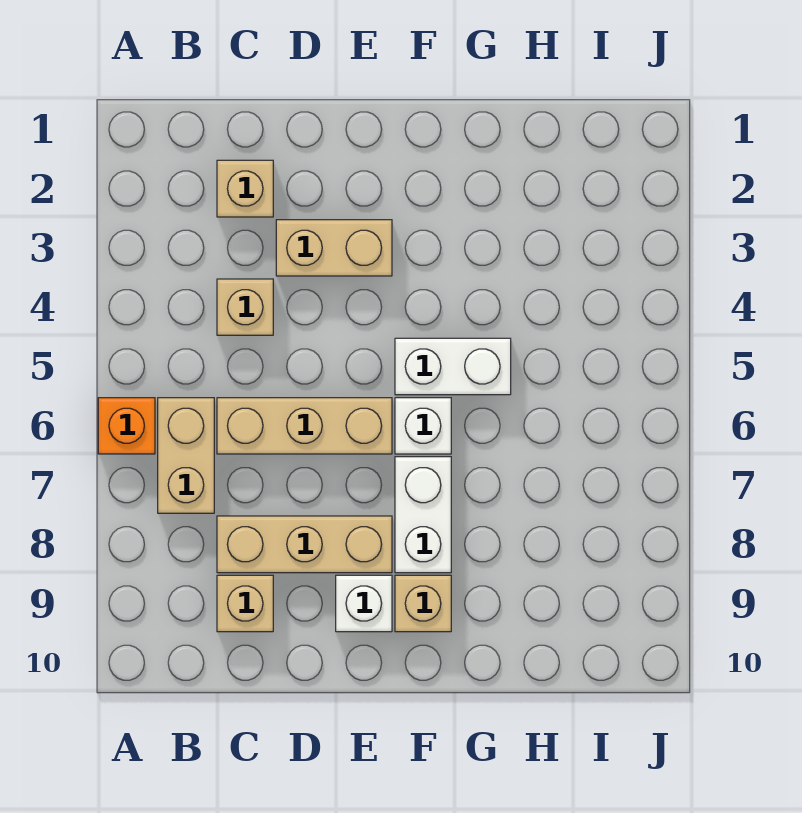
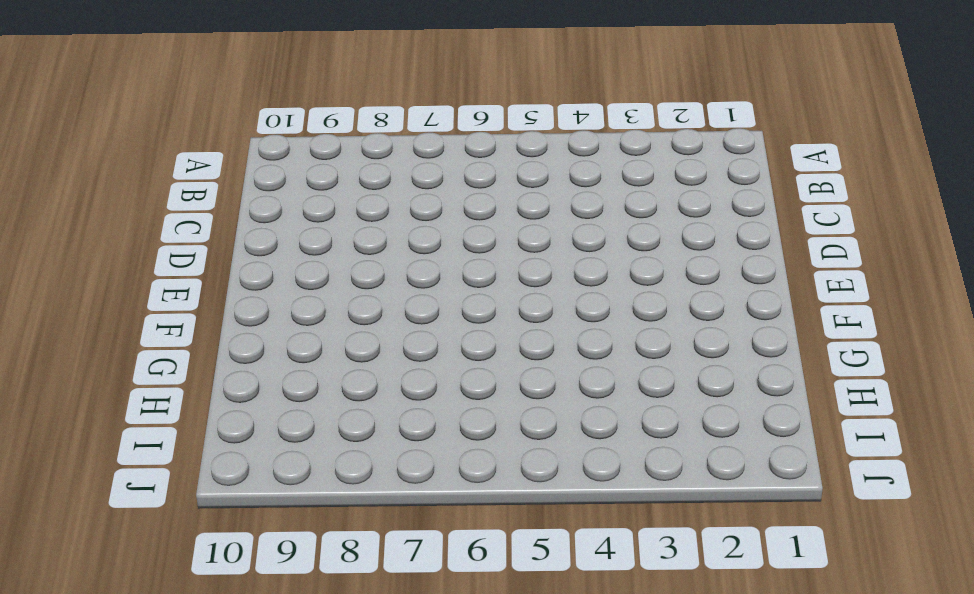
none -> orange brick A6 level 1
none -> tan brick B6:B7 level 1
none -> tan brick C2 level 1

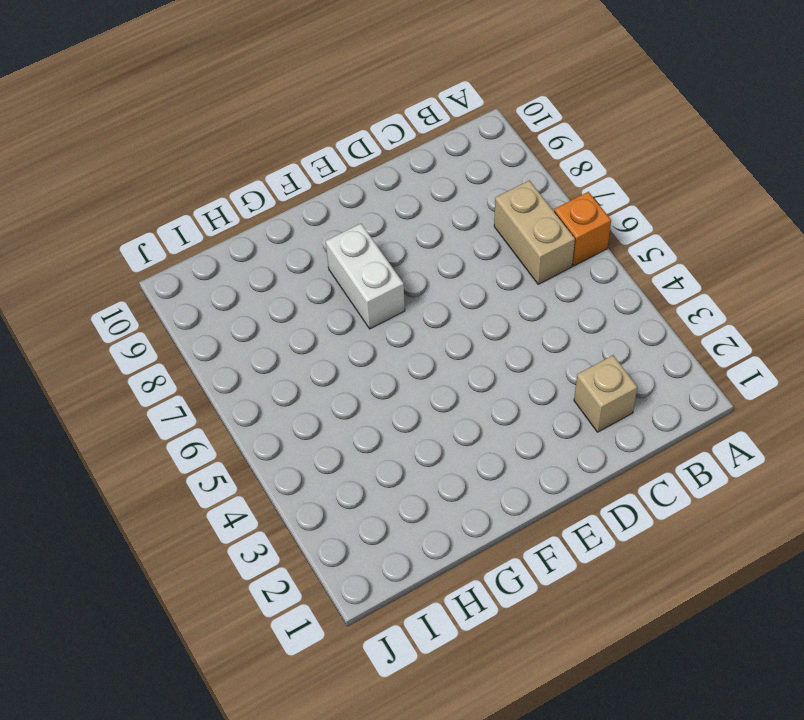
none -> tan brick C4 level 1
none -> tan brick C6:E6 level 1
none -> tan brick C8:E8 level 1

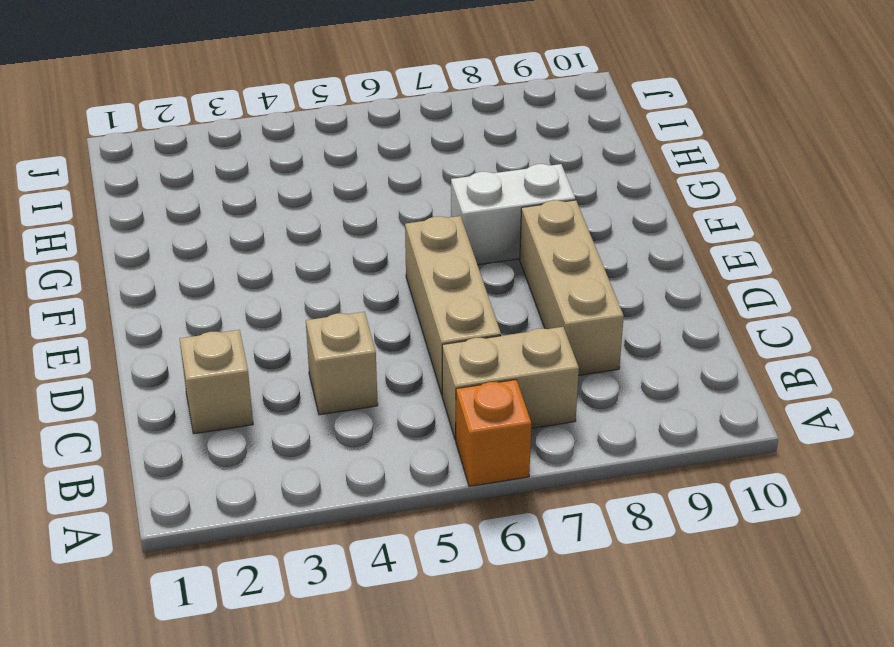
none -> tan brick C9 level 1
none -> tan brick D3:E3 level 1
none -> white brick E9 level 1

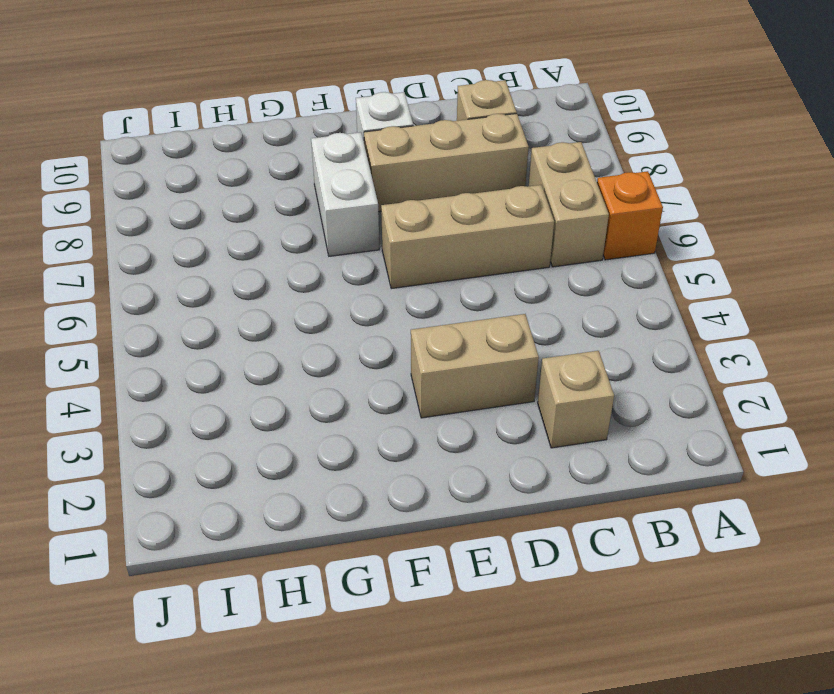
none -> tan brick C4 level 1
none -> white brick F5:G5 level 1
none -> white brick F6 level 1

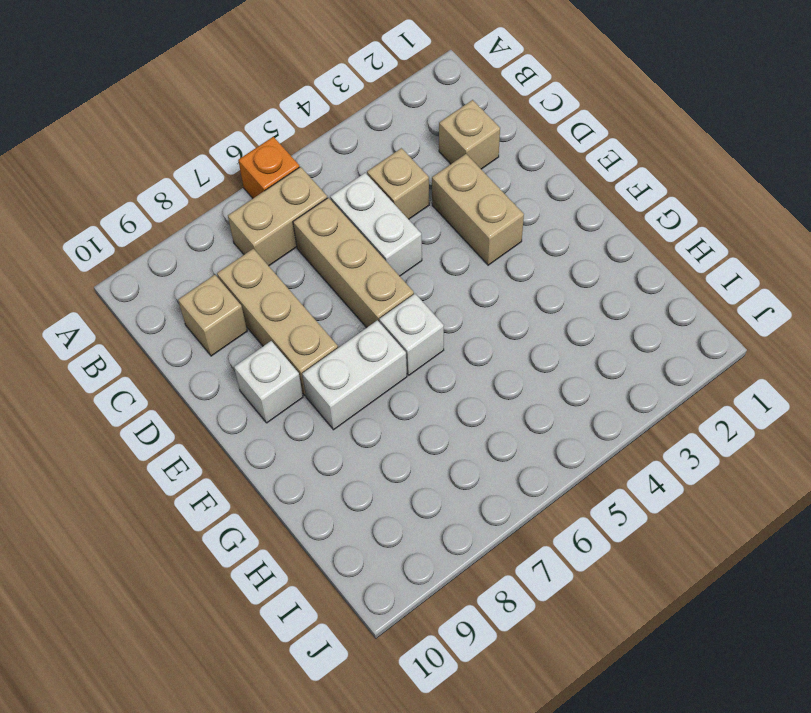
white brick C5:D5 level 1 -> white brick F5:G5 level 1
none -> tan brick F9 level 1

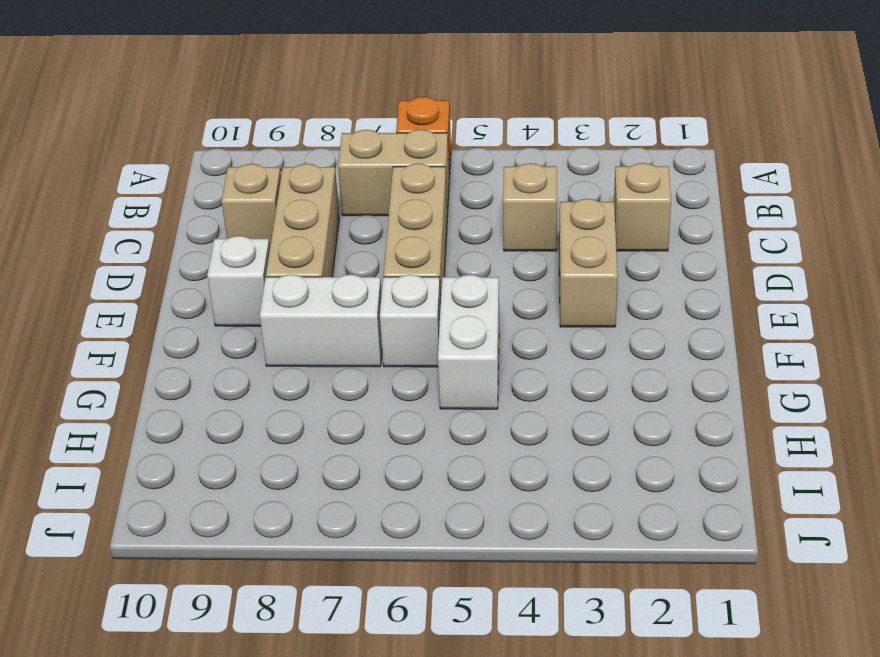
none -> tan brick F9 level 1

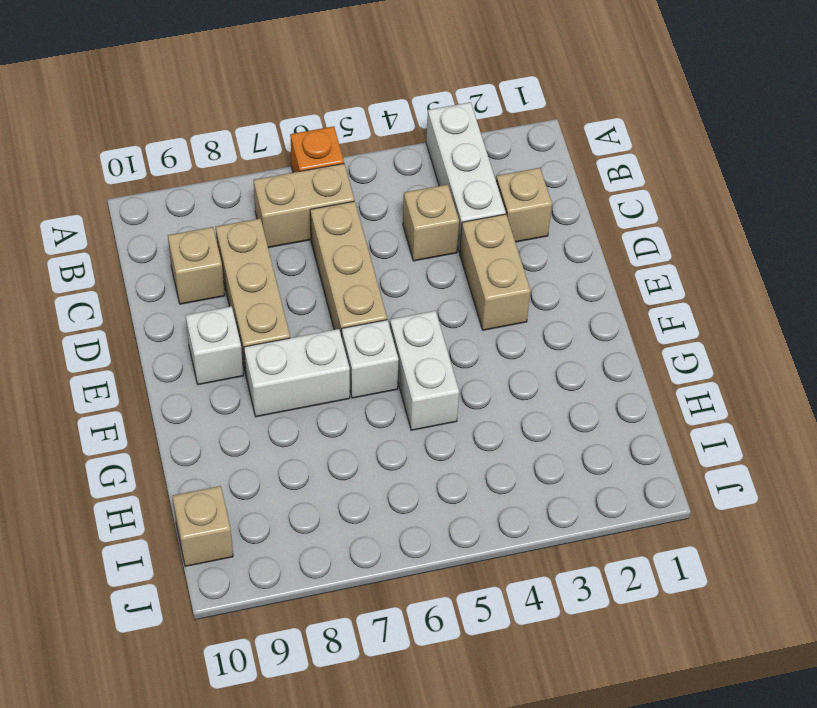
white brick A3:C3 level 1 -> none
tan brick I10 level 1 -> tan brick F9 level 1

